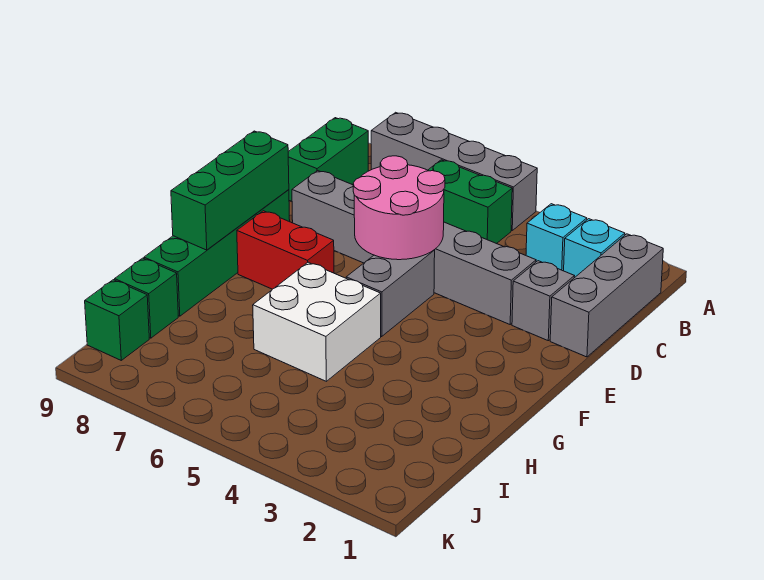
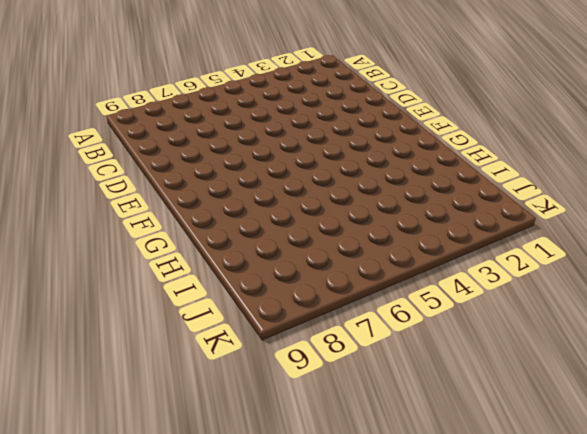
none -> grey brick A5:A8 level 1
none -> grey brick B1:D1 level 1
none -> cyan brick B2 level 1

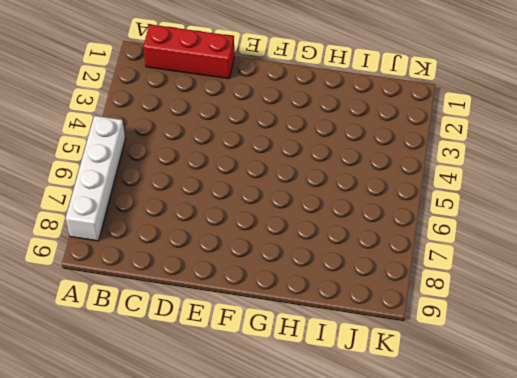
white brick A5:A8 level 1 -> grey brick A5:A8 level 1
red brick B1:D1 level 1 -> grey brick B1:D1 level 1
none -> cyan brick B2 level 1
none -> cyan brick B3 level 1
none -> green brick B5:B6 level 1

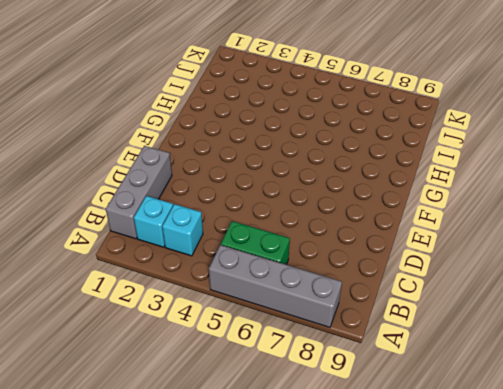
none -> green brick B9:C9 level 1
none -> grey brick D2 level 1
none -> grey brick D3:D8 level 1

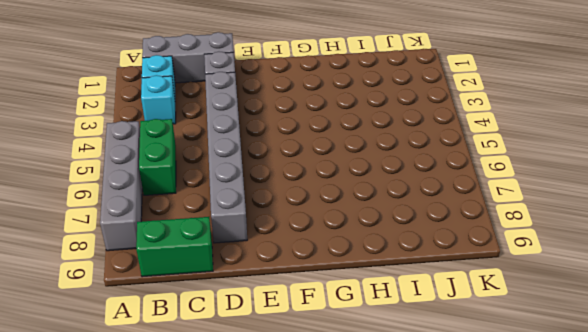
none -> grey brick E5:F5 level 1
none -> green brick E9:H9 level 1
none -> red brick F7:F8 level 1

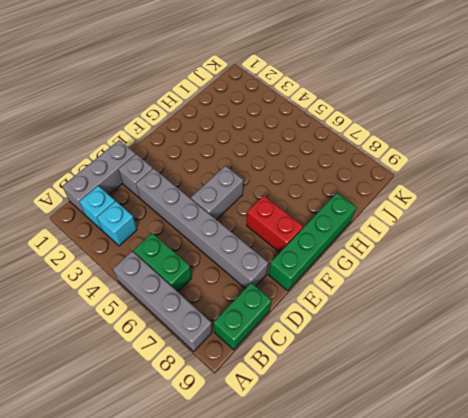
none -> white brick G5:H6 level 1
none -> green brick I9 level 1
none -> green brick J9 level 1

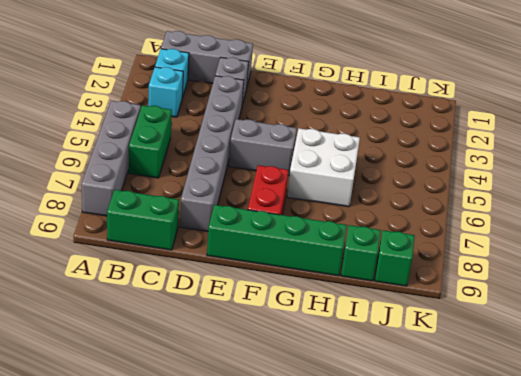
none -> pink round brick D5:E6 level 2
none -> green brick E9:G9 level 2

